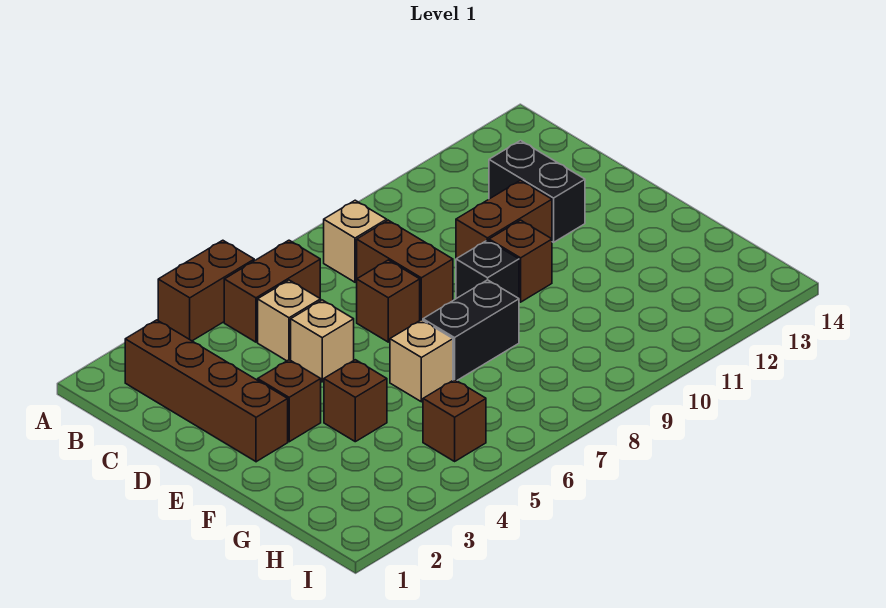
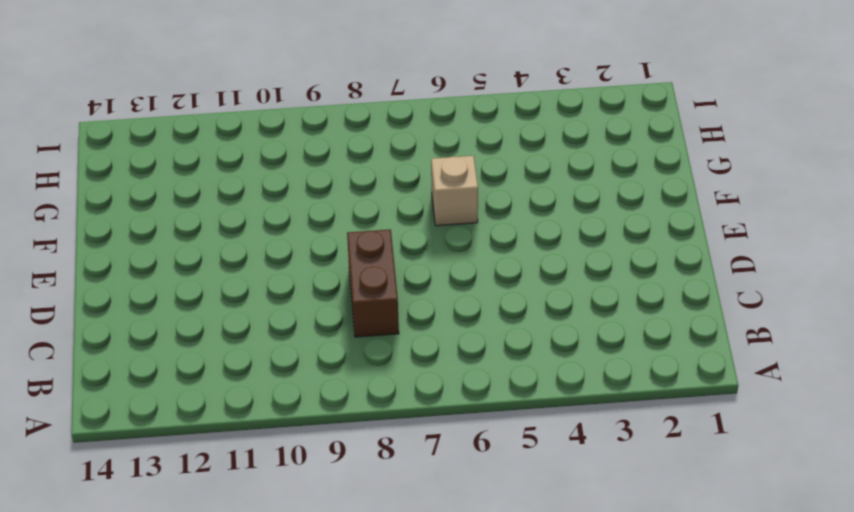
none -> brown brick A4:A5 level 1
none -> brown brick B2:E2 level 1
none -> brown brick B5:B6 level 1

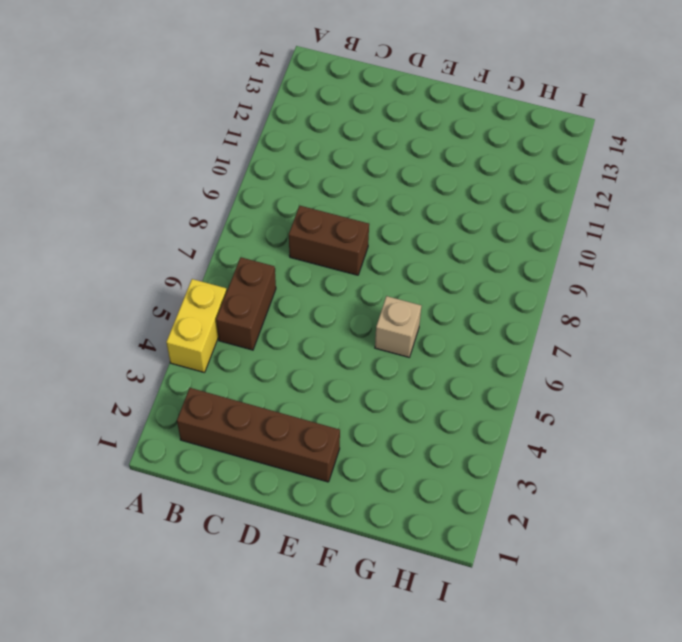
yellow brick A4:A5 level 1 -> brown brick A4:A5 level 1
none -> tan brick B8 level 1
none -> tan brick C5 level 1
none -> black brick C12:D12 level 1

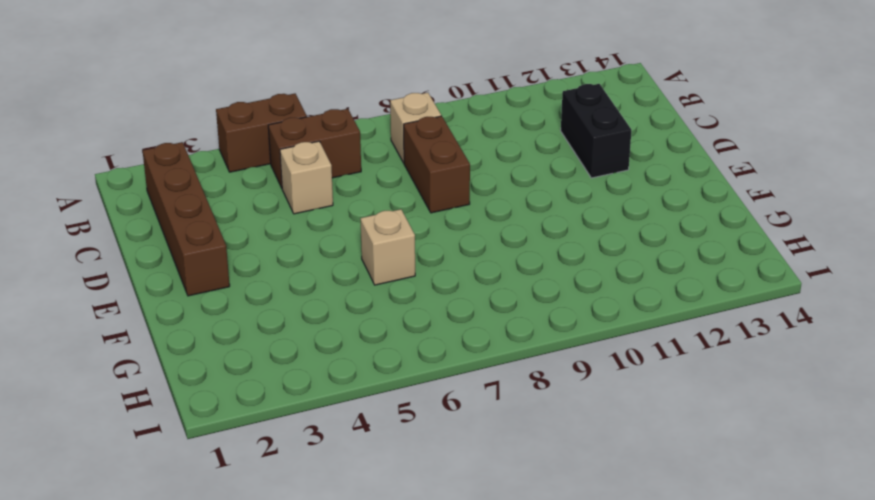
none -> tan brick D5 level 1
none -> brown brick D7 level 1
none -> brown brick D10:D11 level 1

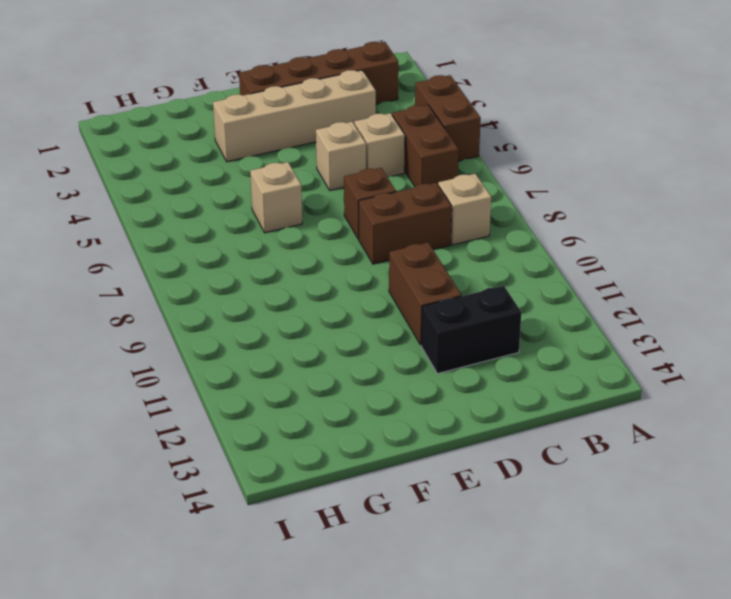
tan brick C3:F3 level 1 -> brown brick E3 level 1
none -> black brick E9 level 1
none -> brown brick E10 level 1
none -> brown brick F4 level 1

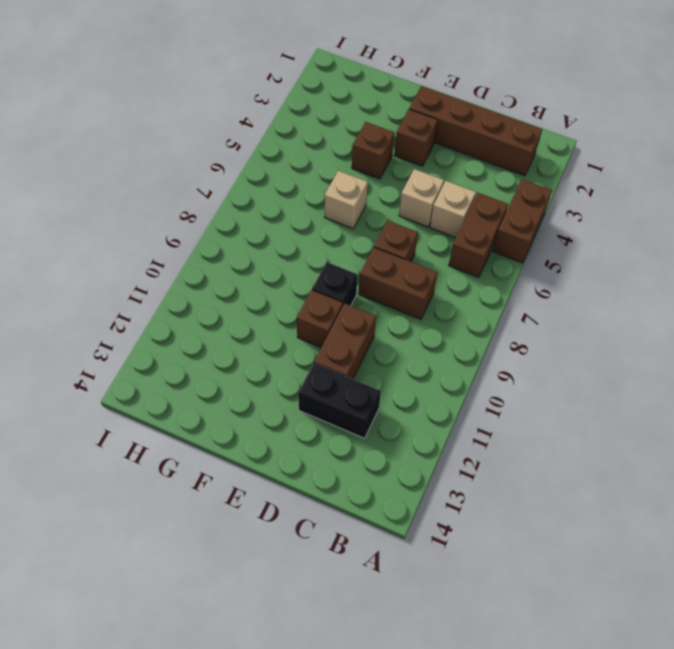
none -> tan brick B8 level 1
none -> black brick F7:F8 level 1
none -> brown brick H5 level 1

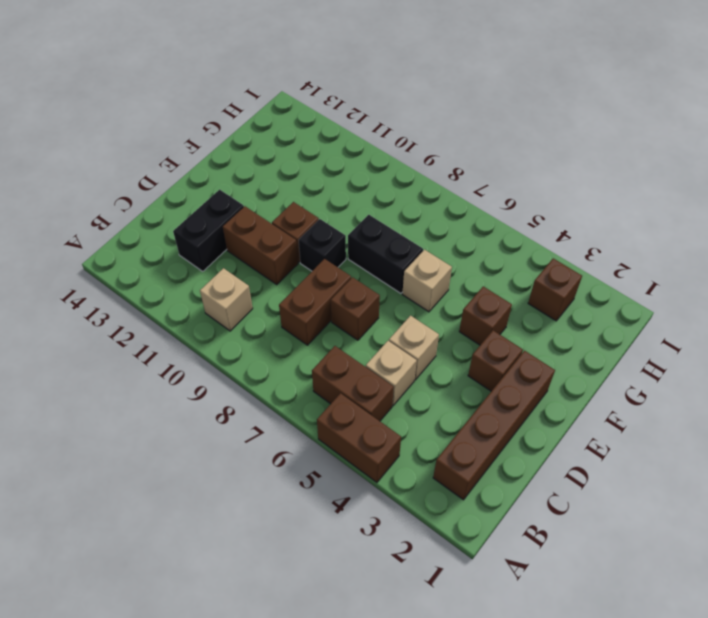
tan brick B10 level 1 -> tan brick B8 level 1
brown brick H3 level 1 -> brown brick H5 level 1

